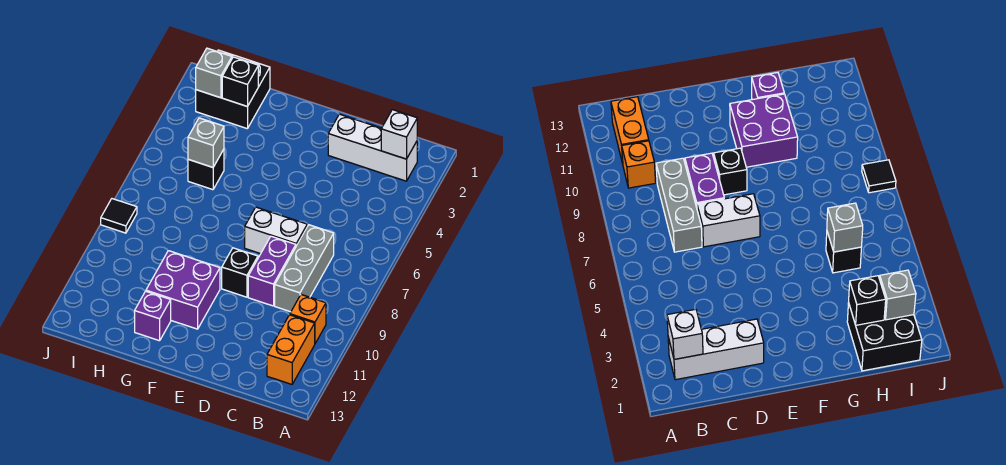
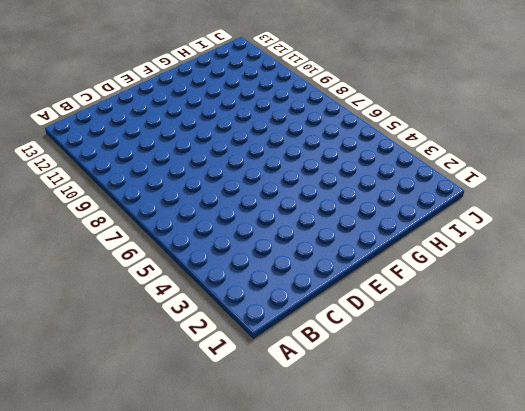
none -> white brick B2:D2 level 1
none -> orange brick B10 level 1
none -> orange brick B11:B12 level 1

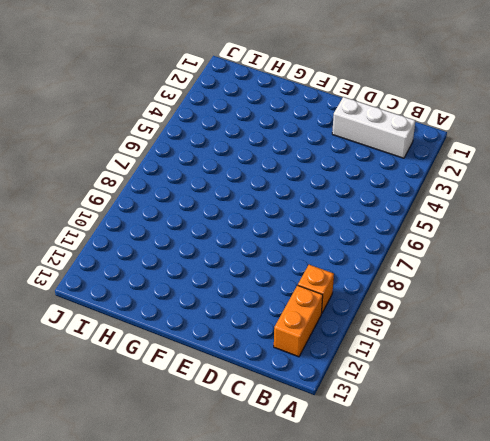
none -> grey brick C7:C9 level 1
none -> white brick D7:E7 level 1
none -> purple brick D8:D9 level 1

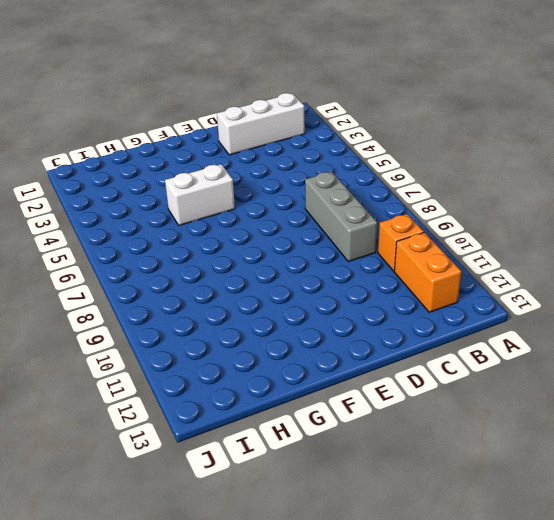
white brick F5:G5 level 1 -> white brick D7:E7 level 1
none -> purple brick D8:D9 level 1
none -> black brick E9 level 1
none -> purple brick F10:G11 level 1

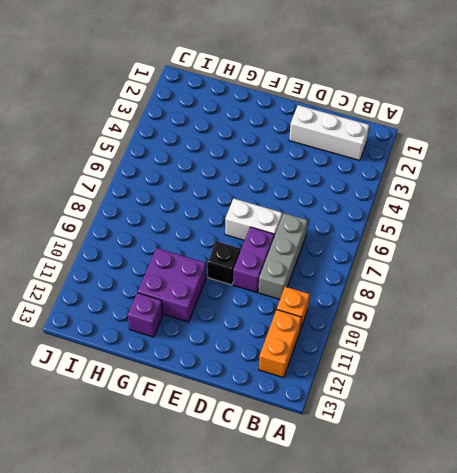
none -> black brick H1:I2 level 1
none -> black brick H5 level 1
none -> black tile J8 level 1

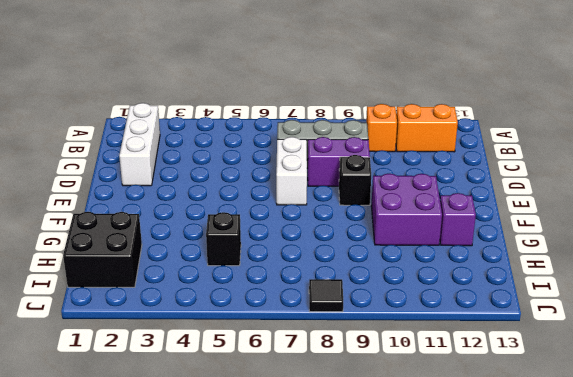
none -> white brick B2 level 2
none -> black brick H2 level 2
none -> grey brick H5 level 2

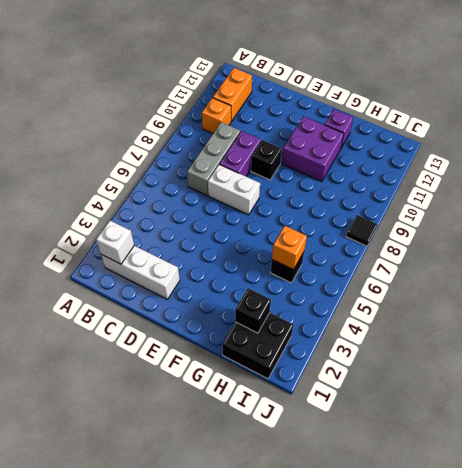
orange brick H5 level 2 -> grey brick H5 level 2
none -> grey brick I2 level 2

